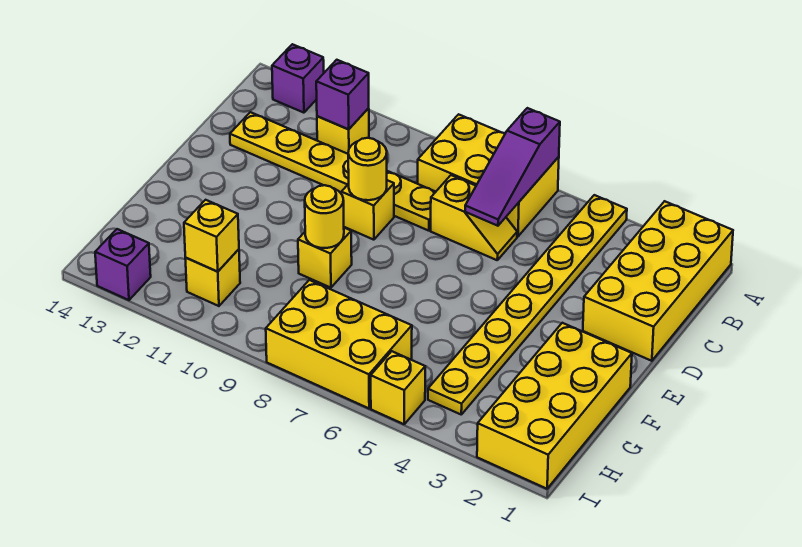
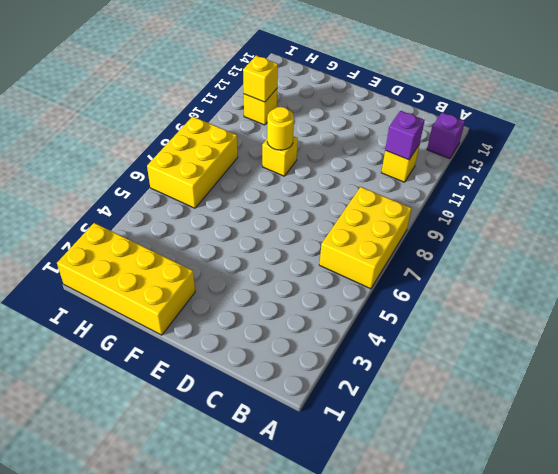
none -> yellow brick A1:D2 level 1
none -> yellow plate A4:H4 level 1
none -> yellow slope C6:C7 level 1 top 7

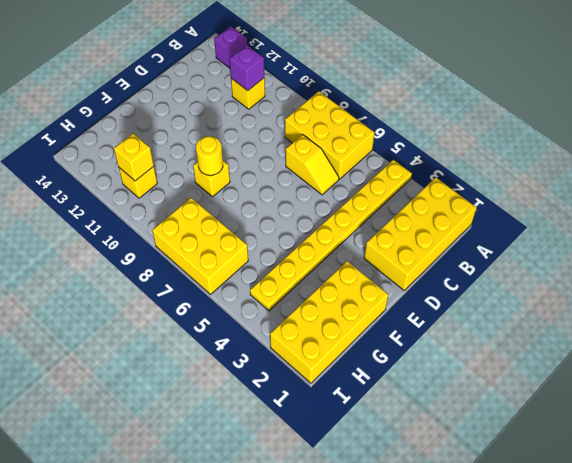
none -> yellow plate C8:C13 level 1
none -> yellow brick D9 level 1
none -> yellow brick I5 level 1

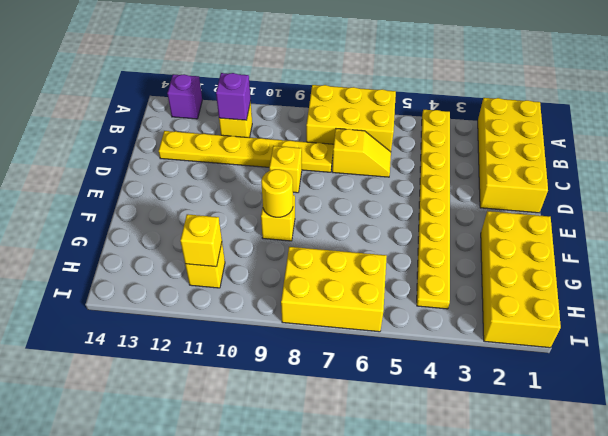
none -> yellow brick I5 level 1
none -> purple brick I13 level 1
none -> purple slope A6:C6 level 2 top A

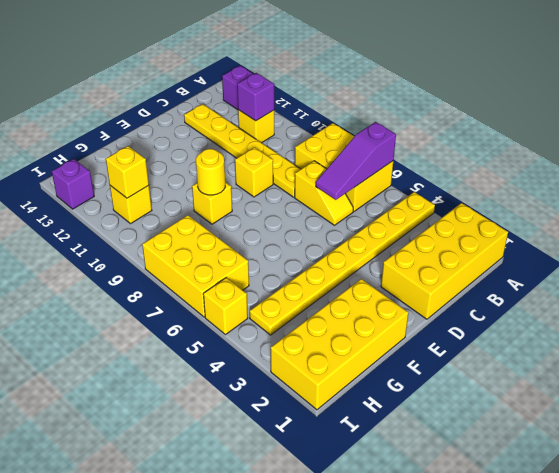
none -> yellow round brick D9 level 2

